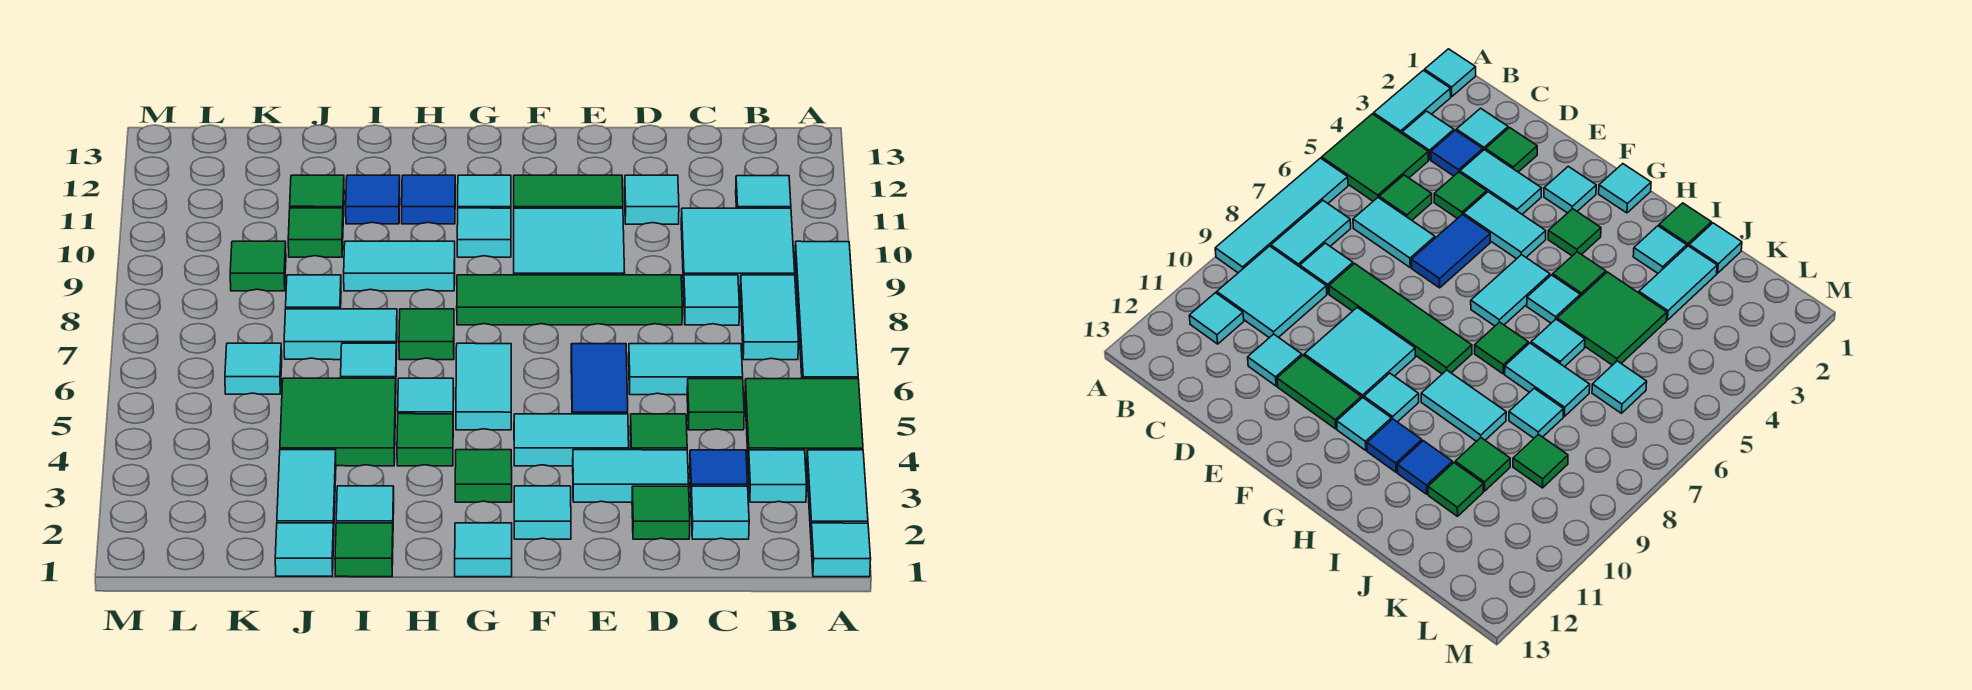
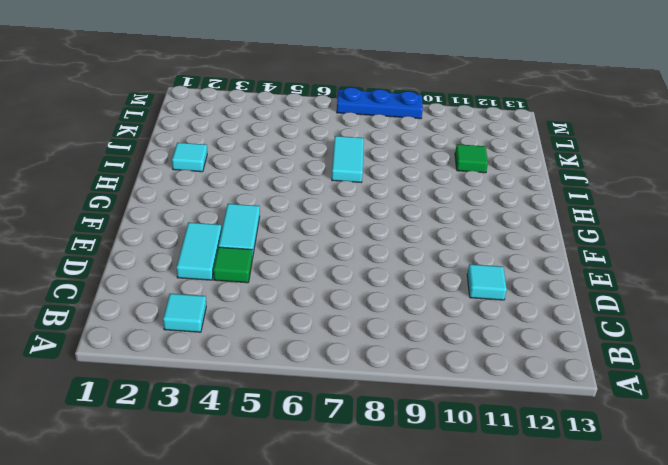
blue plate M7:M9 level 1 -> none
none -> cyan tile A1 level 1
none -> cyan tile A2:A3 level 1
none -> green tile A4:B5 level 1
none -> cyan tile A6:A9 level 1

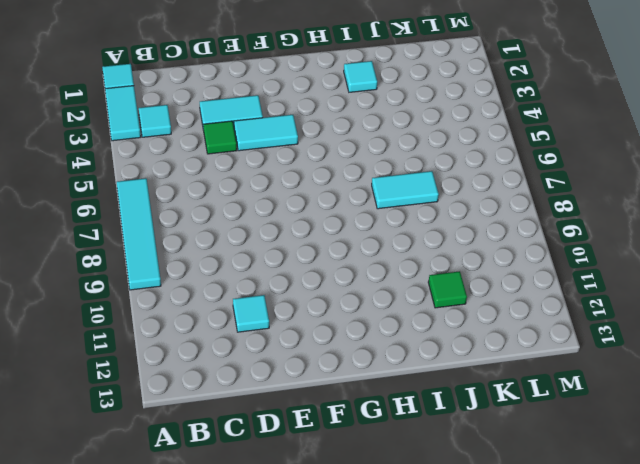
none -> green tile A4:B5 level 1
none -> cyan tile B7:B8 level 1
none -> cyan tile B9:C10 level 1
none -> cyan tile B11 level 1

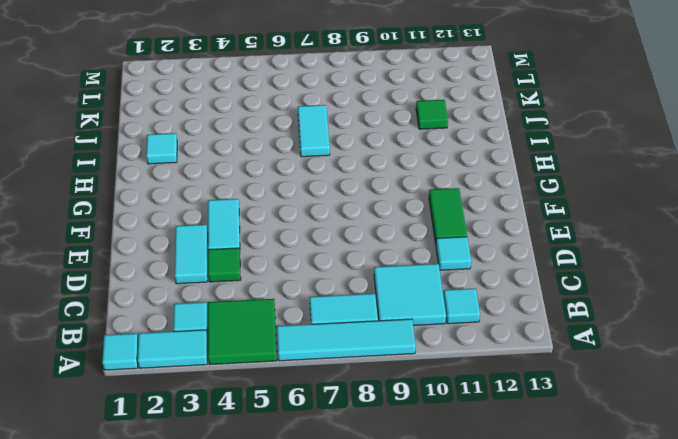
none -> cyan tile C2 level 1
none -> blue tile C3 level 1
none -> green tile C5 level 1
none -> cyan tile C6:D6 level 1

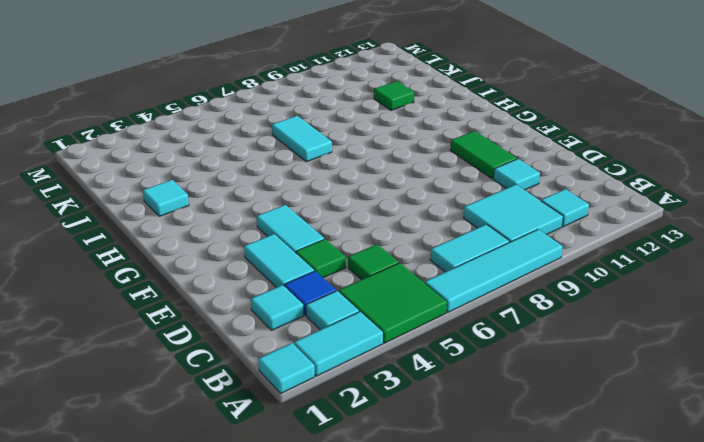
none -> cyan tile C6:D6 level 1
none -> cyan tile C8 level 1
none -> green tile D2 level 1
none -> green tile D8:G8 level 1

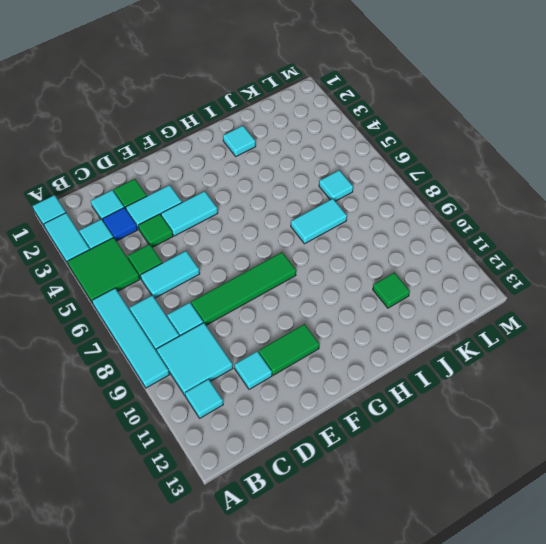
none -> blue tile E5:E6 level 1
none -> cyan tile E9:F10 level 1
none -> cyan tile F2 level 1
none -> cyan tile G1 level 1

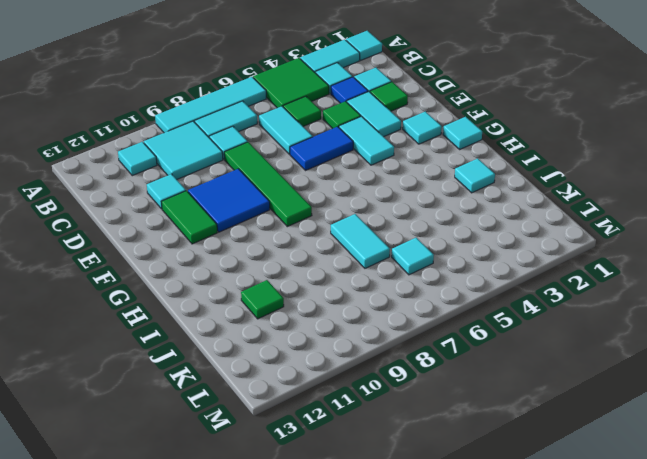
blue tile E9:F10 level 1 -> cyan tile E9:F10 level 1
none -> green tile G3 level 1
none -> cyan tile G5:G6 level 1
none -> cyan tile G10 level 1
none -> cyan tile G11 level 1

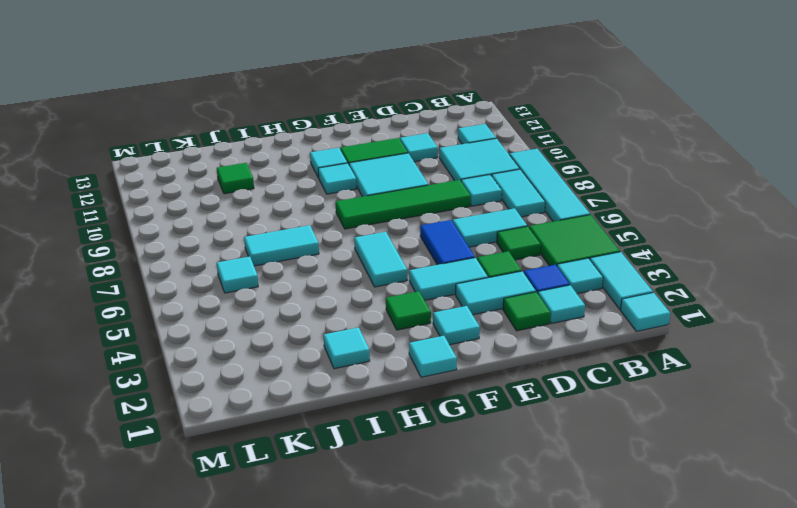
none -> green tile H4 level 1
none -> cyan tile H5 level 1
none -> green tile H7 level 1
none -> cyan tile H9:I9 level 1

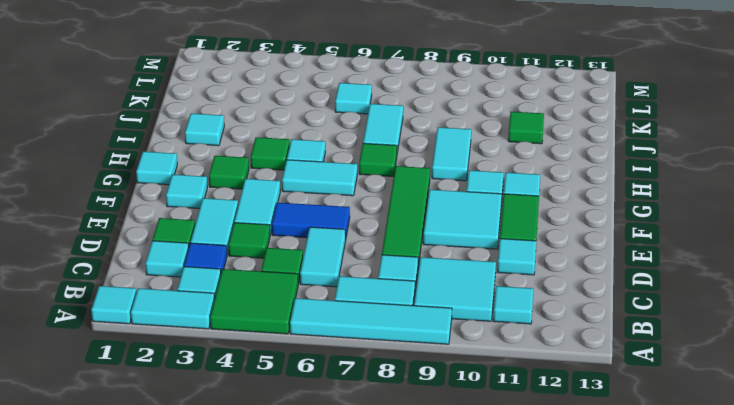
none -> blue tile H11 level 1
none -> green tile I1 level 1
none -> green tile I4:J5 level 1
none -> cyan tile I6 level 1

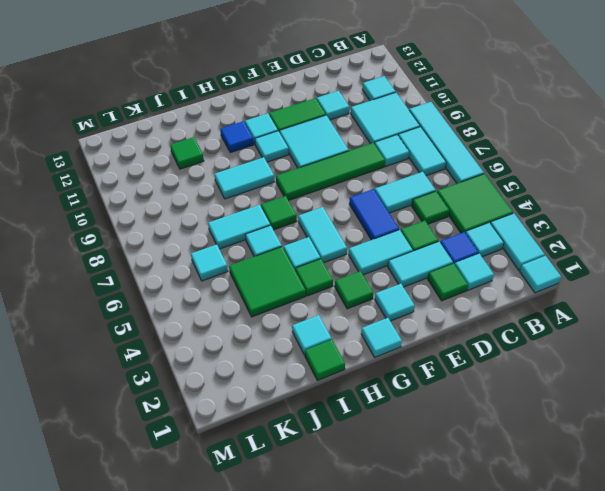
none -> blue tile I11 level 1
none -> cyan tile J1 level 1
none -> cyan tile J2:J3 level 1
none -> cyan tile J8 level 1

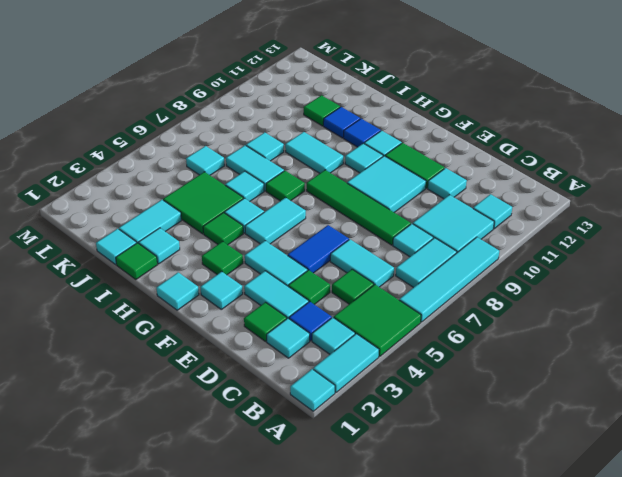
none -> green tile J10 level 1
none -> green tile K9 level 1

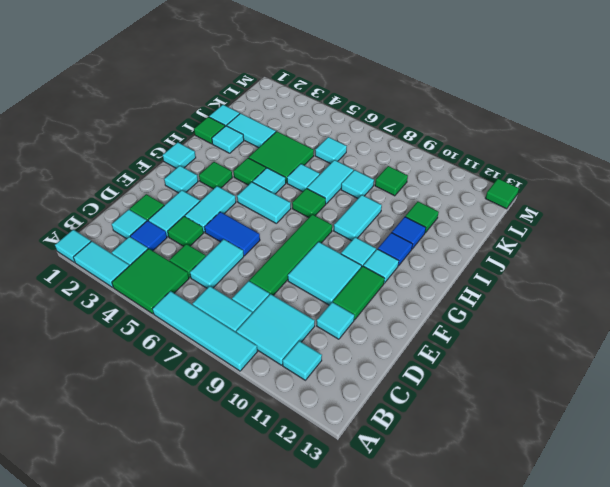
green tile M13 level 1 -> green tile J10 level 1

